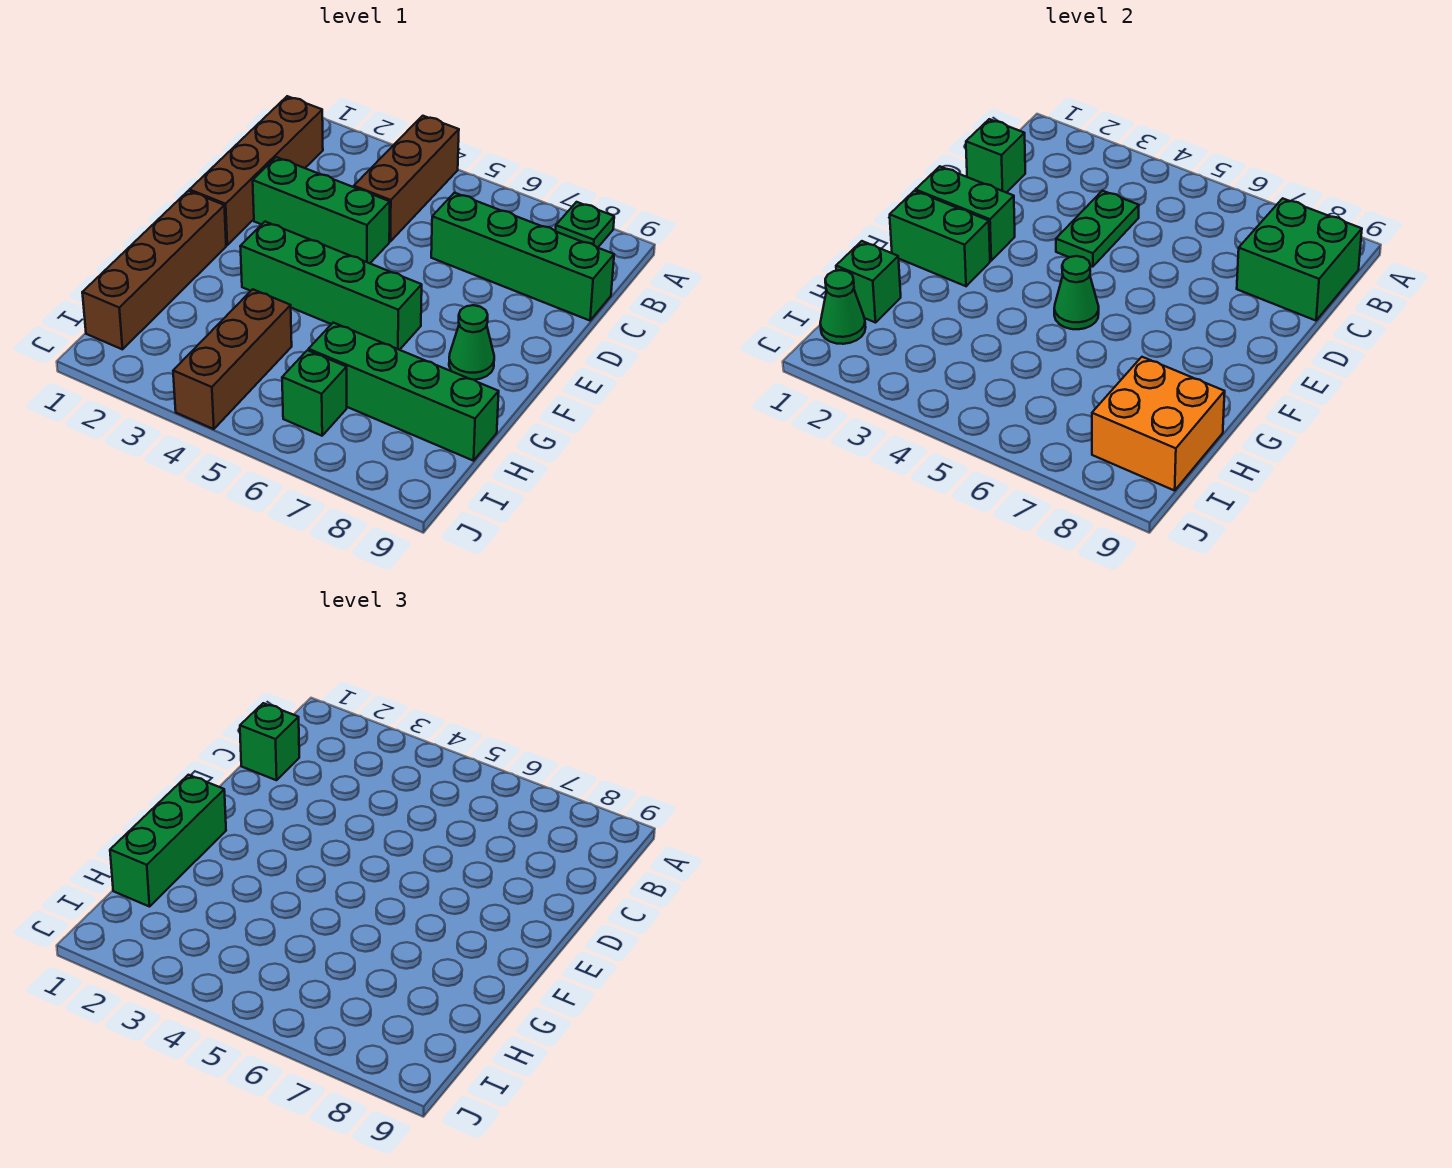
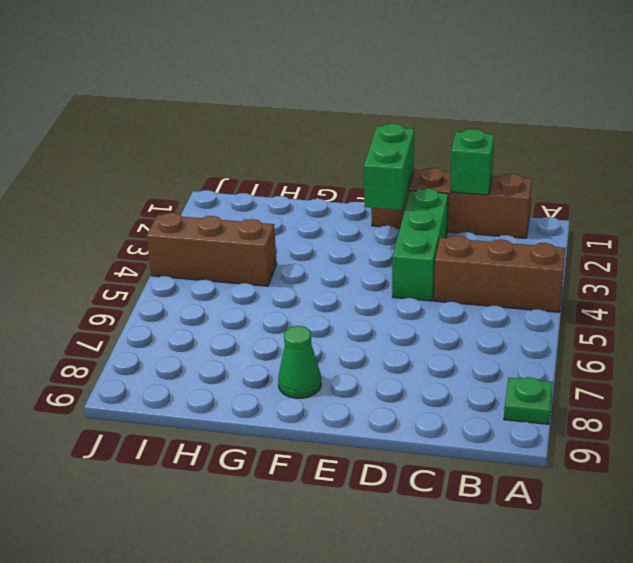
none -> green brick C6:C9 level 1
none -> brown brick F1:I1 level 1
none -> green brick F3:F6 level 1

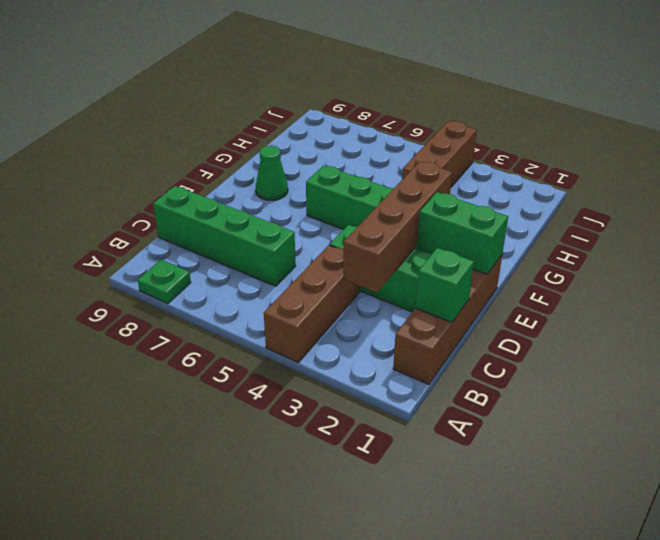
brown brick C3:F3 level 2 -> brown brick F1:I1 level 1
none -> green brick H6:H9 level 1
none -> green brick I6 level 1
none -> green brick B8:C9 level 2

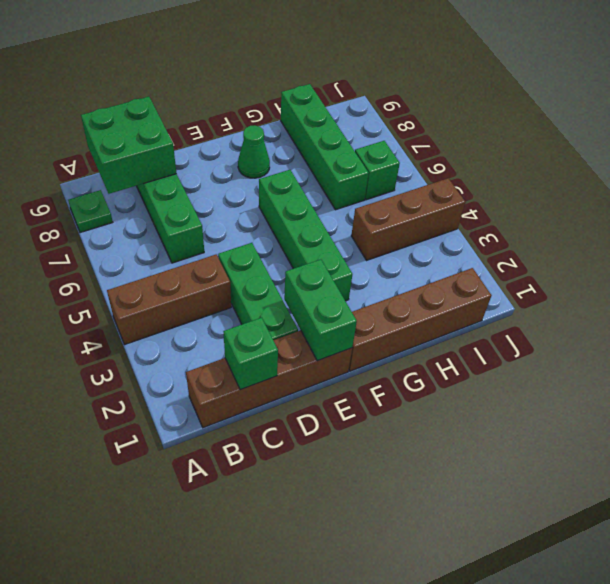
none -> green plate C4:D4 level 2
none -> green brick F1:F2 level 2
none -> green cone F5 level 2

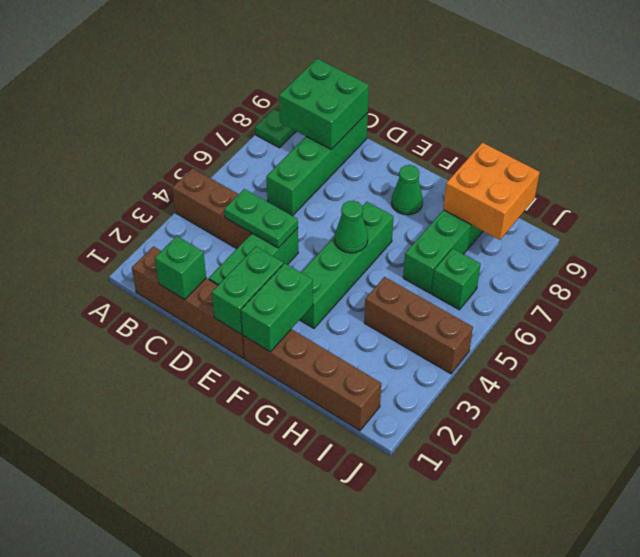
none -> green brick H1 level 2
none -> green cone I1 level 2
none -> green brick C1 level 3

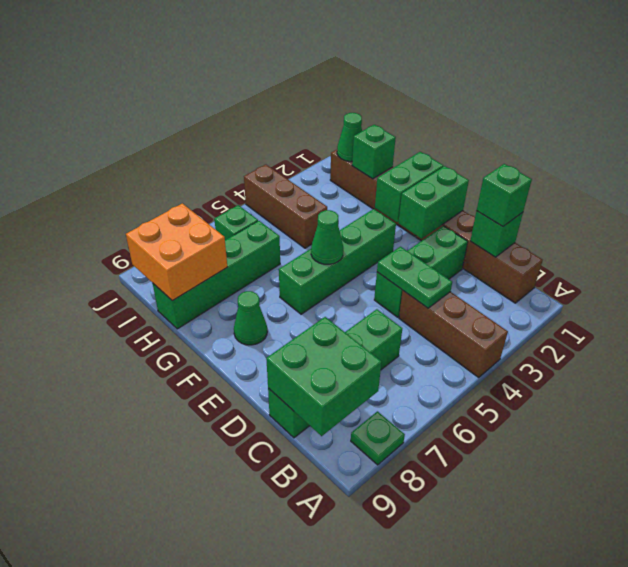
none -> green brick F1:H1 level 3

